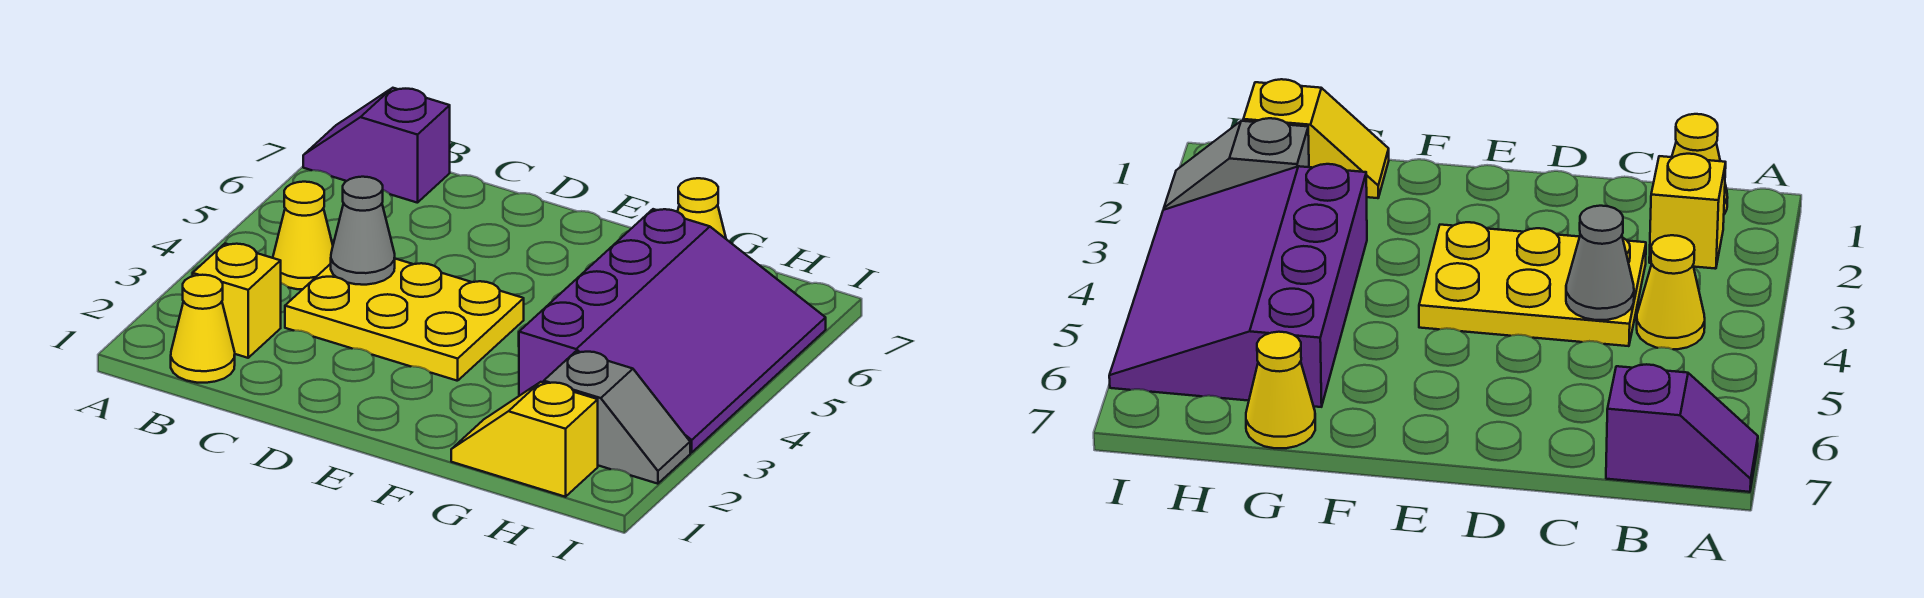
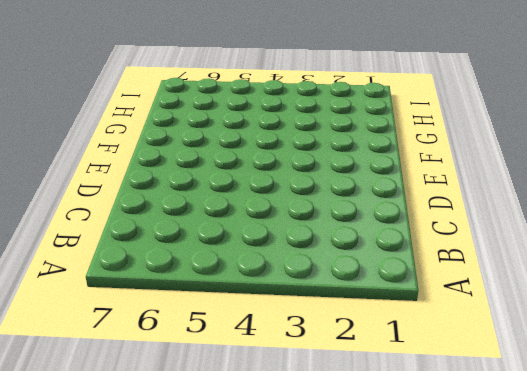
none -> purple slope A7:B7 level 1 top B
none -> yellow cone B1 level 1

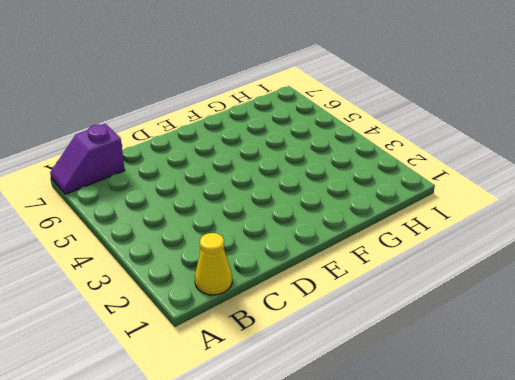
none -> yellow brick B2 level 1
none -> yellow cone B4 level 1

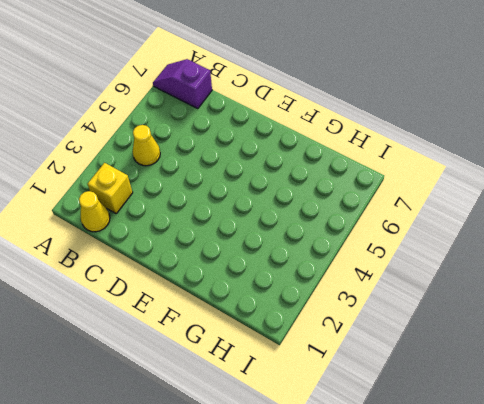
none -> yellow plate C3:E4 level 1
none -> yellow slope G1:H1 level 1 top H

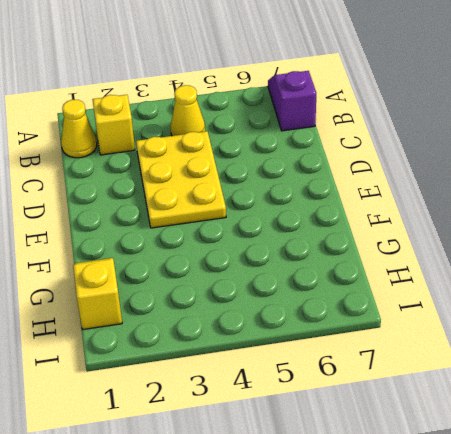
none -> purple slope G3:I6 level 1 top G
none -> yellow cone G7 level 1

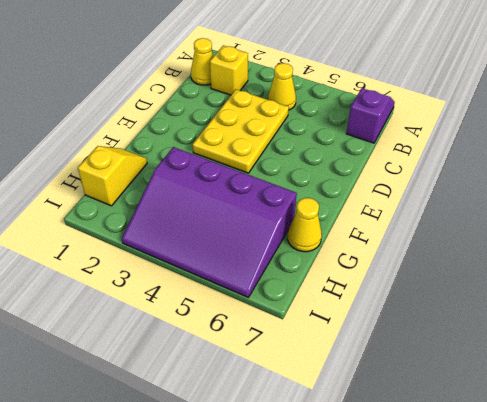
none -> grey slope H2:I2 level 1 top H
none -> grey cone C4 level 2

